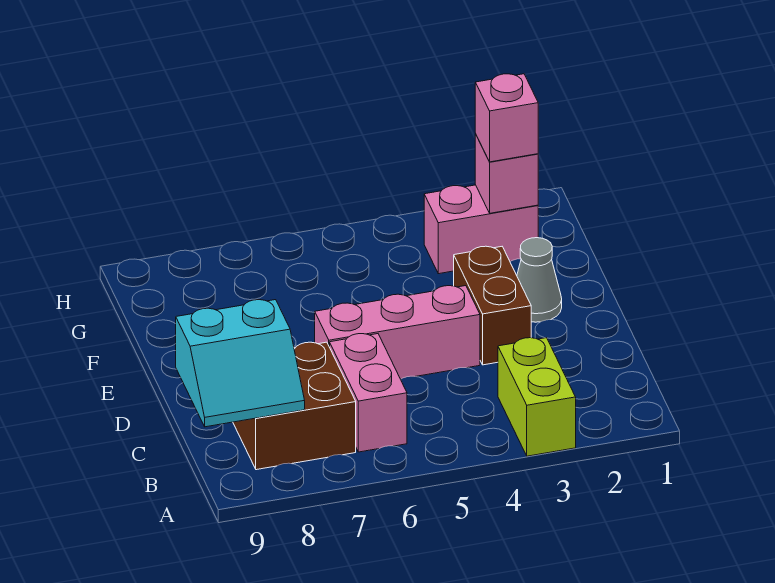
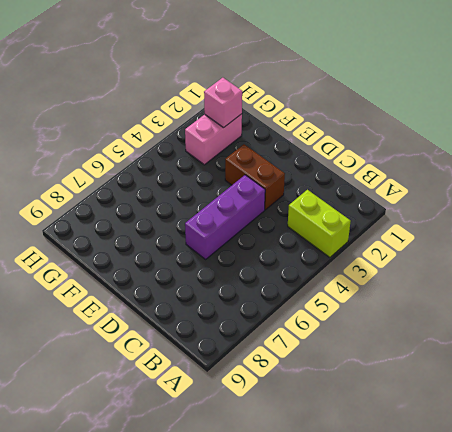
purple brick D4:D6 level 1 -> pink brick D4:D6 level 1
none -> pink brick B6:C6 level 1
none -> brown brick B7:C8 level 1

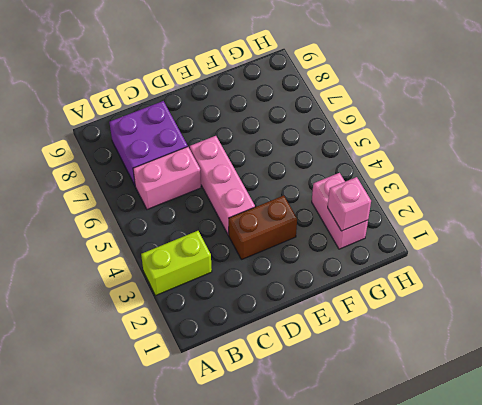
purple brick B7:C8 level 1 -> brown brick B7:C8 level 1
none -> grey cone E2 level 1
none -> cyan slope B8:C9 level 2 top C

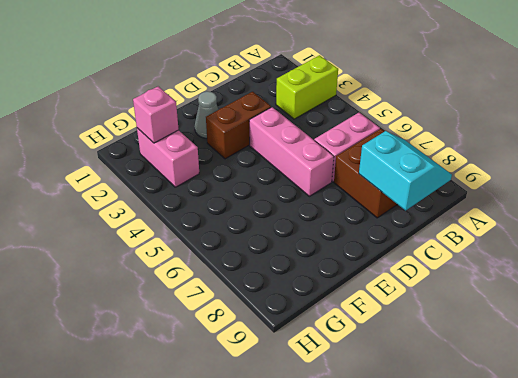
none -> pink brick G2 level 3

